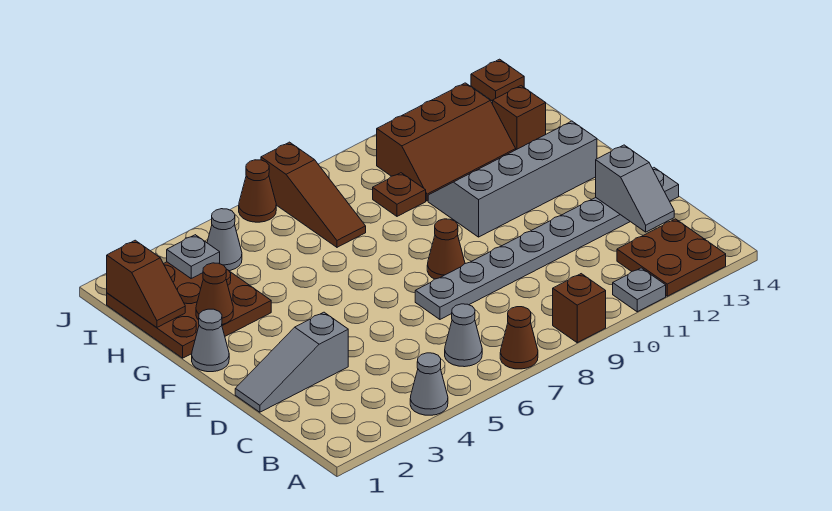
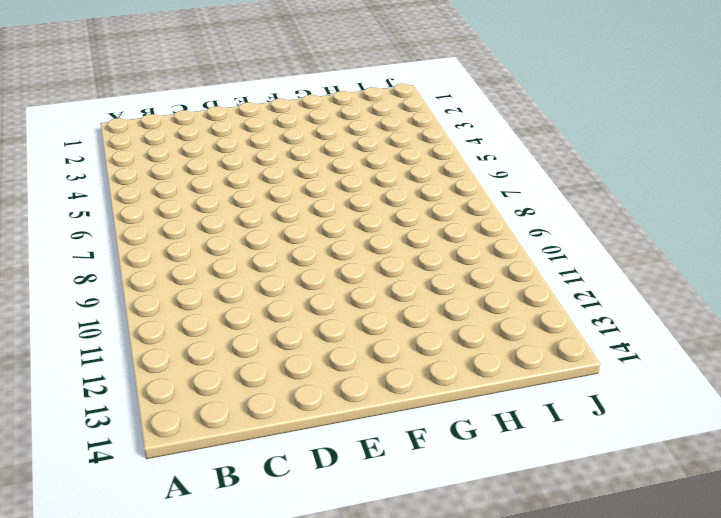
none -> grey cone A4 level 1
none -> brown cone A7 level 1
none -> brown brick A9 level 1

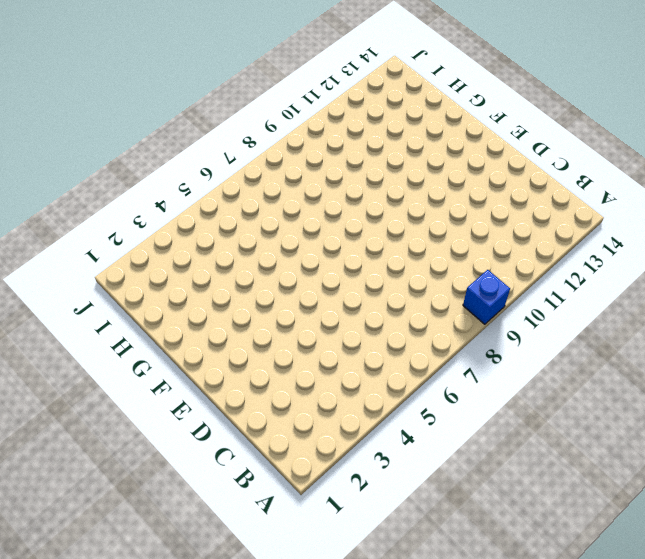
blue brick A9 level 1 -> brown brick A9 level 1
none -> grey cone A4 level 1
none -> brown cone A7 level 1
none -> grey plate A11 level 1

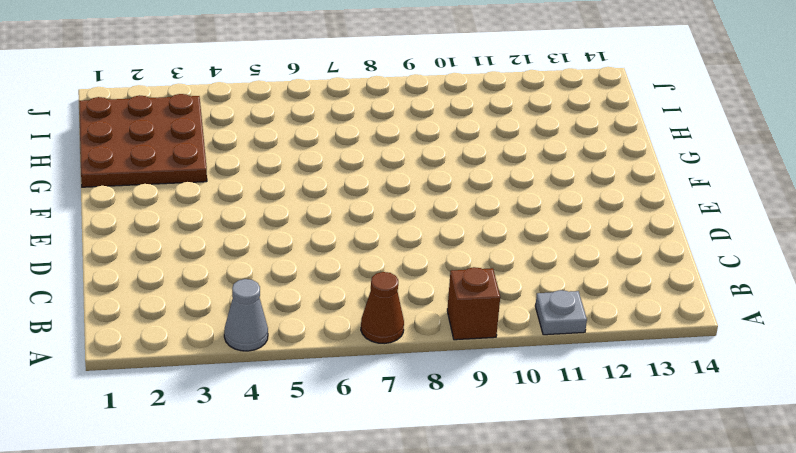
none -> brown plate A12:B13 level 1
none -> grey cone B6 level 1
none -> grey slope D1:D3 level 1 top 3

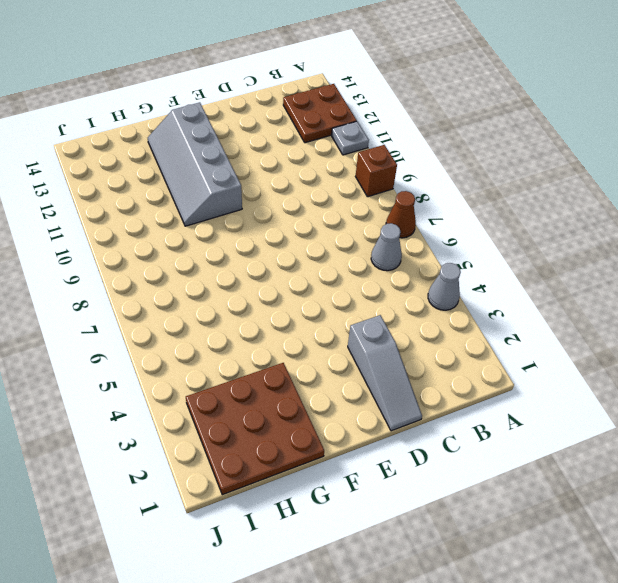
none -> grey plate D7:D14 level 1
none -> brown cone E8 level 1
none -> grey cone F1 level 1

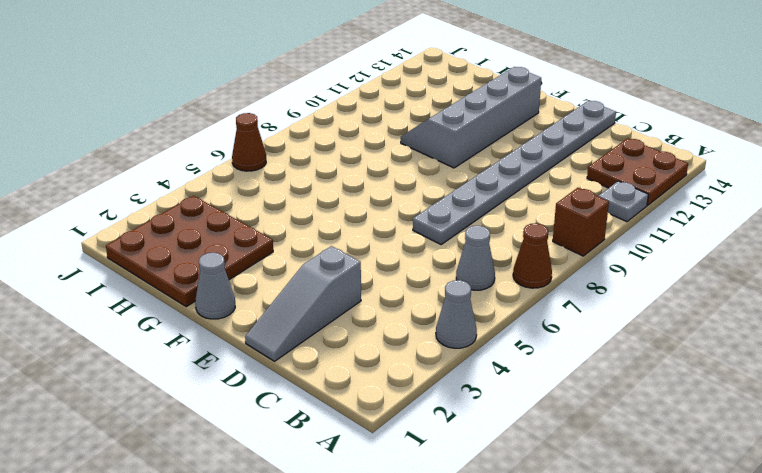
none -> brown cone E8 level 1
none -> brown slope H7:J7 level 1 top J
none -> brown plate H9 level 1

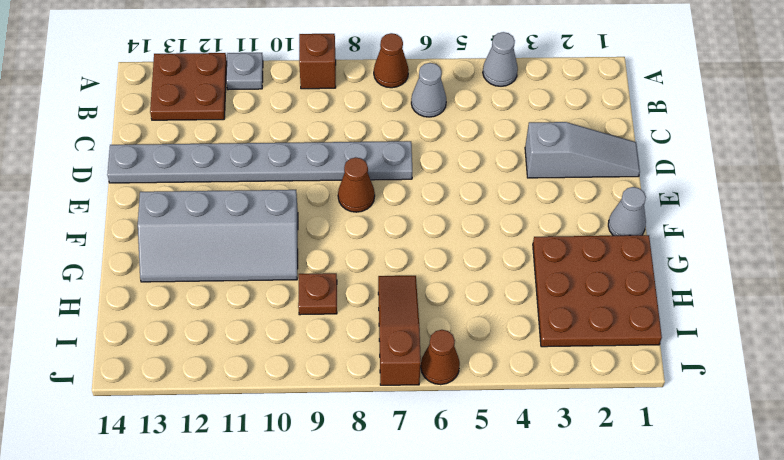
none -> brown slope H10:I12 level 1 top I
none -> brown brick H13 level 1
none -> grey cone I4 level 1

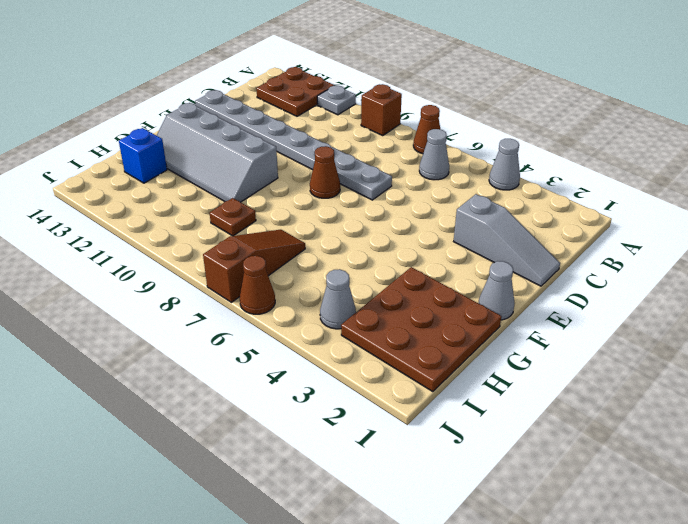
blue brick H13 level 1 -> brown brick H13 level 1
none -> brown slope H10:I12 level 1 top I
none -> brown plate J14 level 1
none -> grey slope C13:D13 level 2 top D

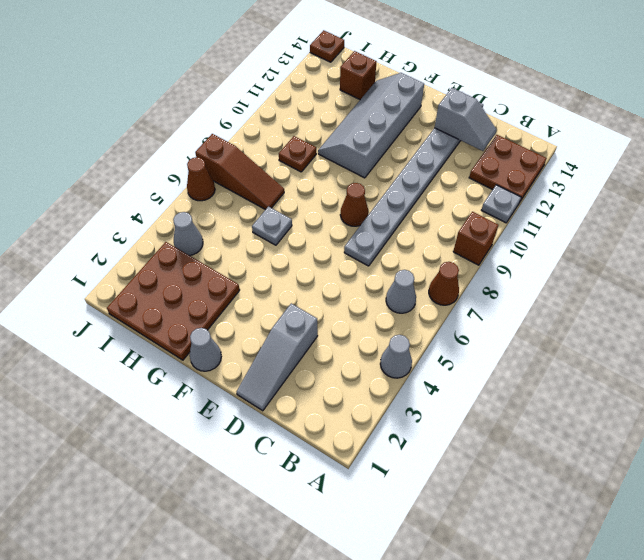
grey plate G6 level 1 -> grey plate I3 level 2
none -> brown slope H10:I12 level 1 top I
none -> brown cone G2 level 2
none -> brown slope H1:I1 level 2 top I

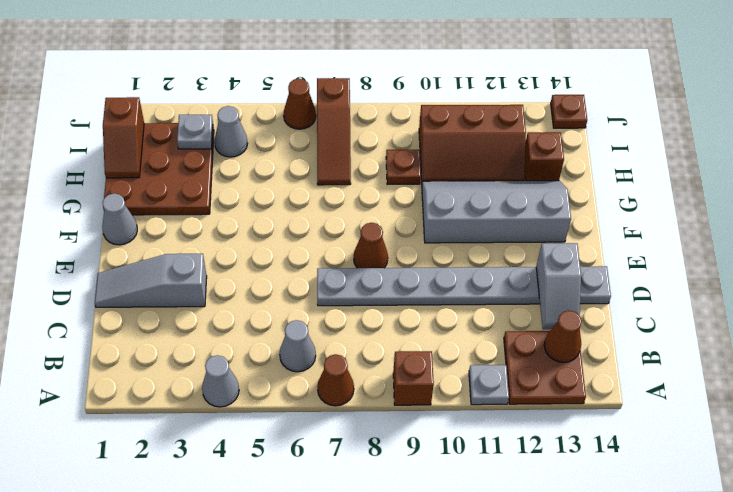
brown cone B13 level 2 -> brown cone G2 level 2

